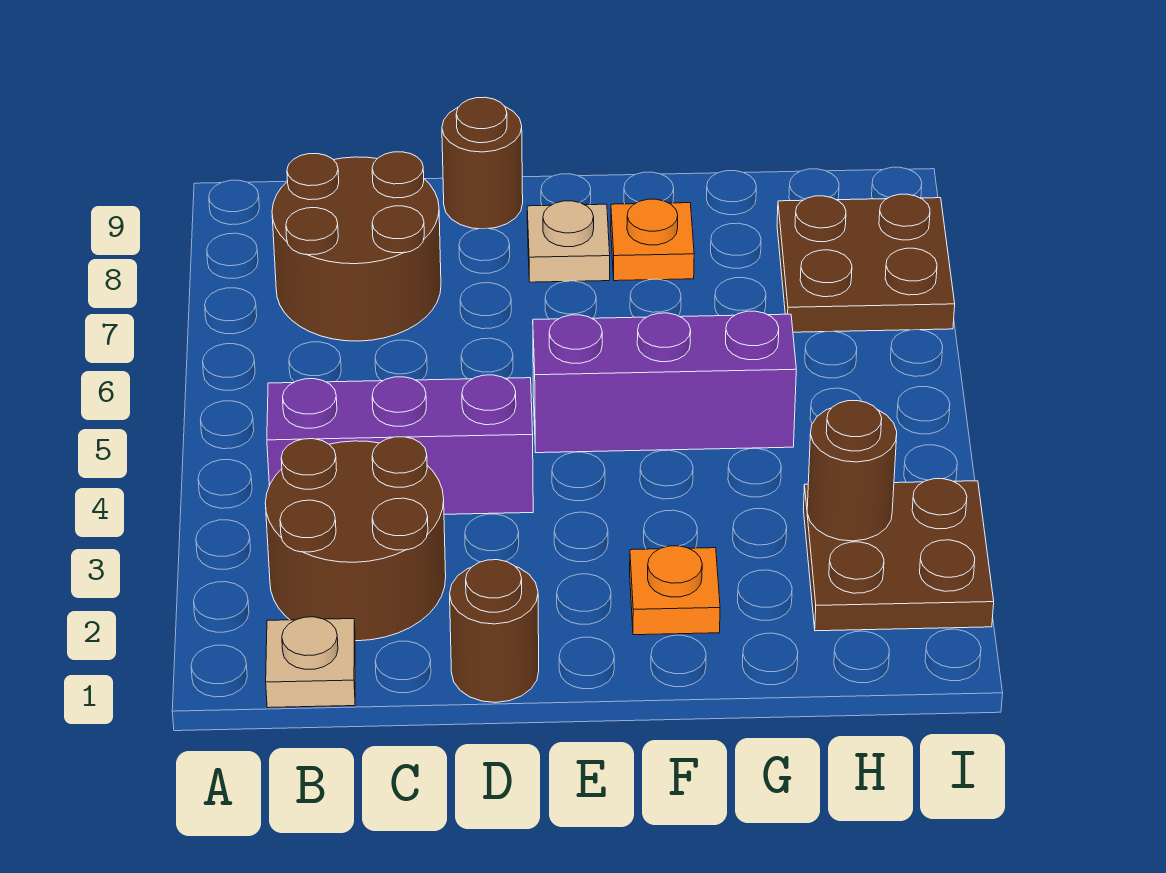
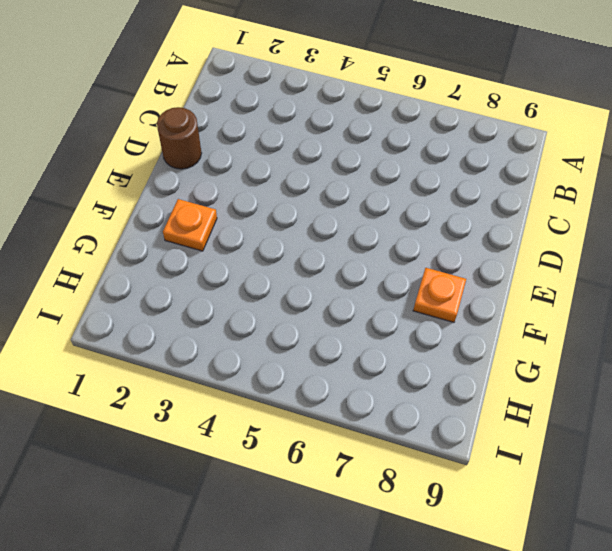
none -> tan plate B1 level 1
none -> brown round brick B2:C3 level 1
none -> purple brick B4:D4 level 1

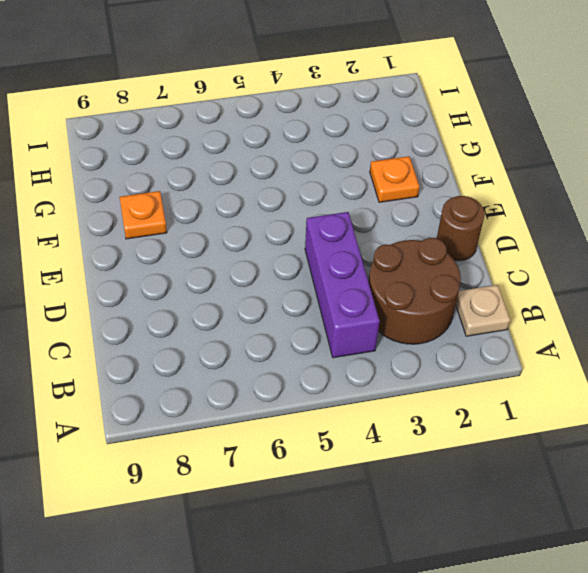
none -> brown round brick B7:C8 level 1
none -> brown round brick D9 level 1
none -> purple brick E5:G5 level 1

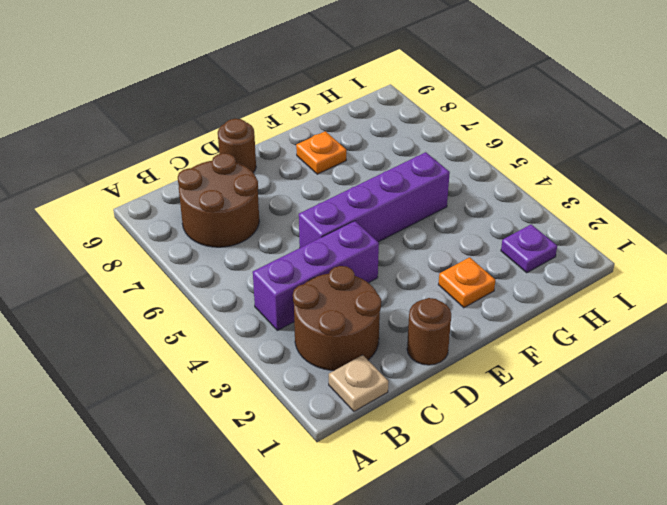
purple brick D5:G5 level 1 -> purple brick E5:G5 level 1
purple plate H2 level 1 -> brown plate H2:I3 level 1
none -> tan plate E8 level 1
none -> brown plate H7:I8 level 1
none -> brown round brick H3 level 2

